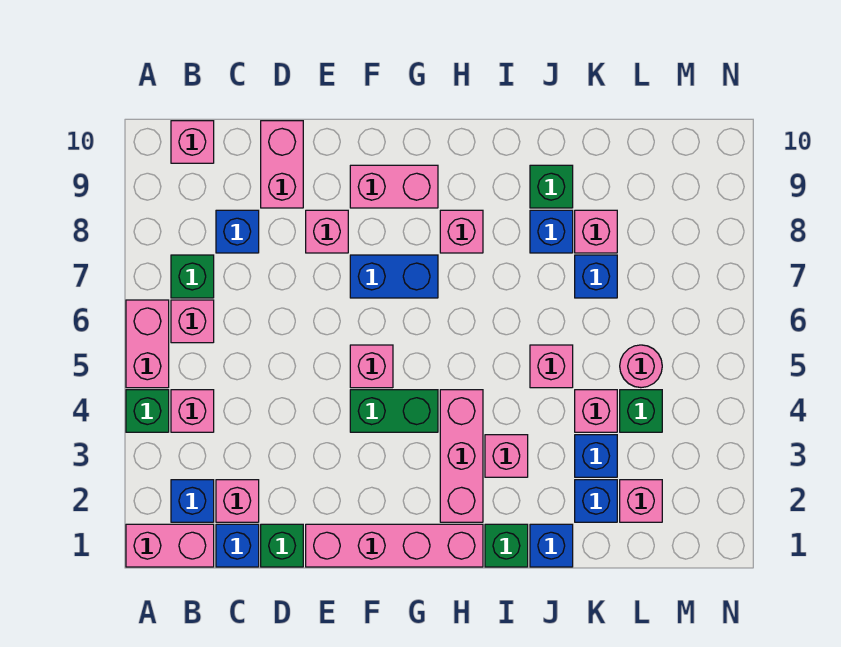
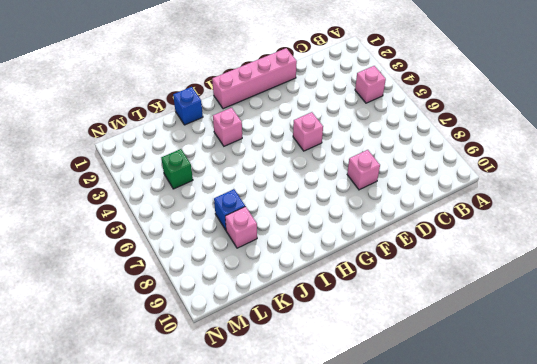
none -> pink brick A1:B1 level 1
none -> green brick A4 level 1
none -> pink brick A5:A6 level 1
none -> blue brick B2 level 1

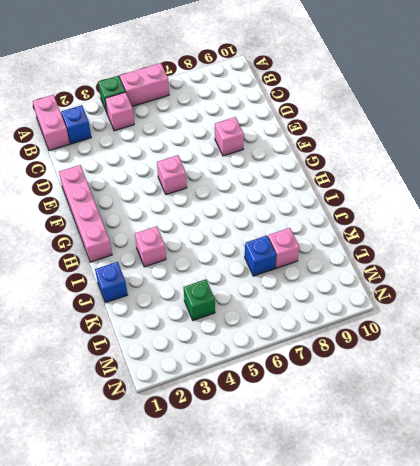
none -> pink brick B6 level 1
none -> green brick B7 level 1
none -> pink brick B10 level 1
none -> blue brick C1 level 1

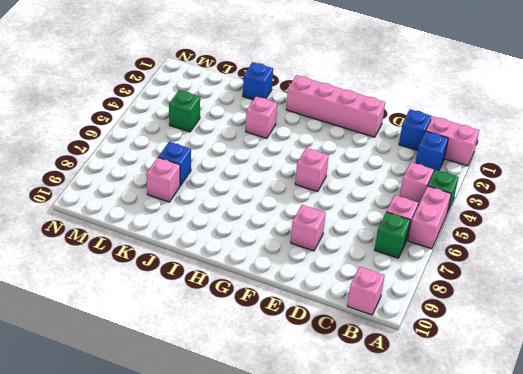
none -> pink brick C2 level 1
none -> blue brick C8 level 1
none -> green brick D1 level 1
none -> pink brick D9:D10 level 1

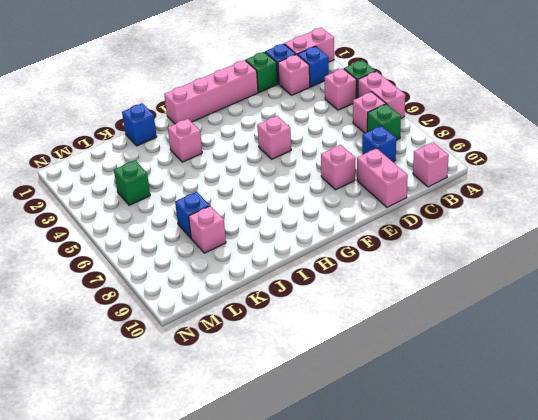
none -> green brick F4:G4 level 1
none -> blue brick F7:G7 level 1
none -> pink brick F9:G9 level 1
none -> pink brick H2:H4 level 1

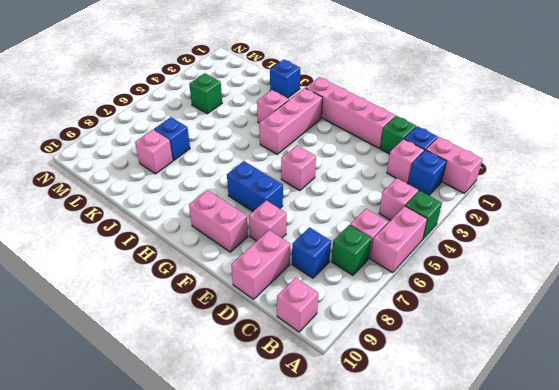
none -> green brick F4:G4 level 1
none -> pink brick H8 level 1
none -> green brick I1 level 1
none -> pink brick J5 level 1

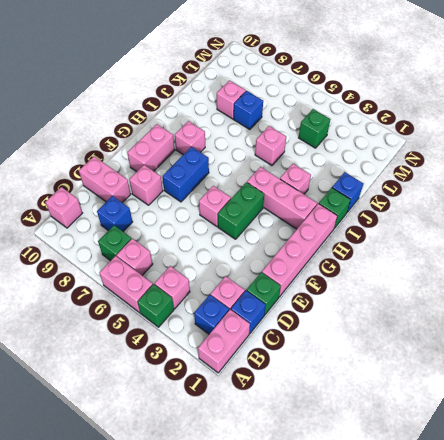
none -> blue brick J8 level 1
none -> green brick J9 level 1
none -> blue brick K2 level 1
none -> blue brick K3 level 1

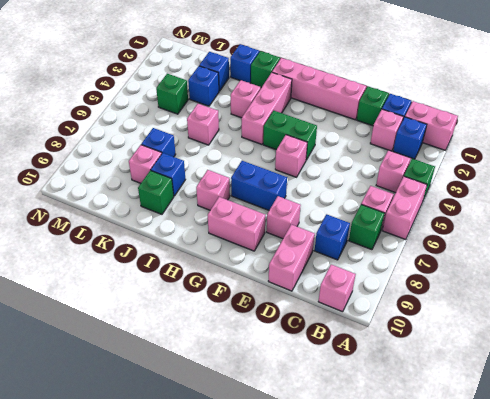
none -> pink brick K4 level 1
none -> pink brick L2 level 1
none -> pink round brick L5 level 1

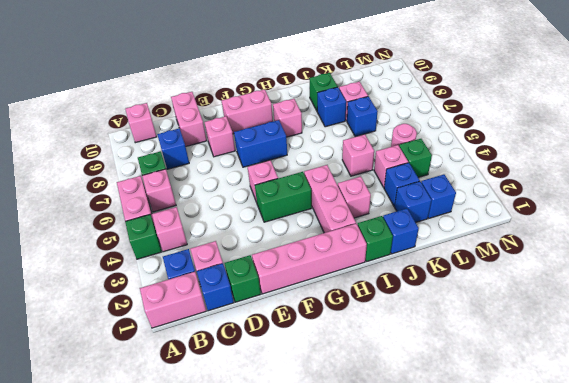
blue brick L2 level 1 -> pink brick L2 level 1

